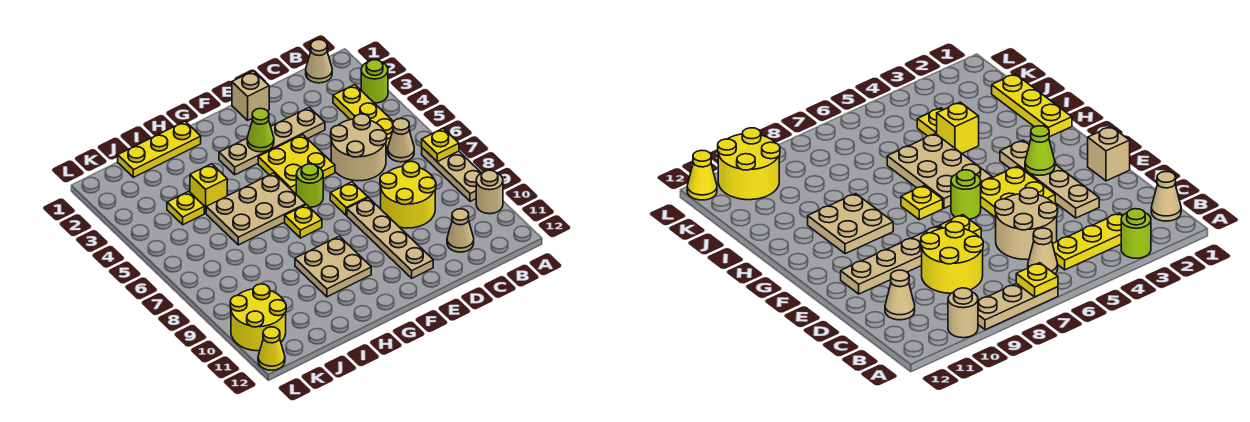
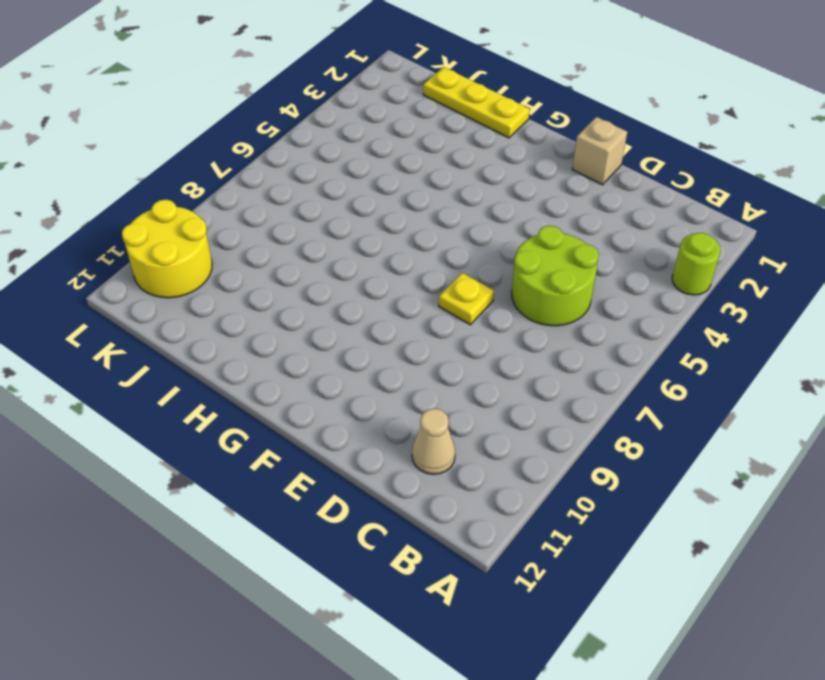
lime round brick C5:D6 level 1 -> tan round brick C5:D6 level 1
none -> tan plate A7:A9 level 1
none -> tan round brick A10 level 1
none -> tan cone B1 level 1

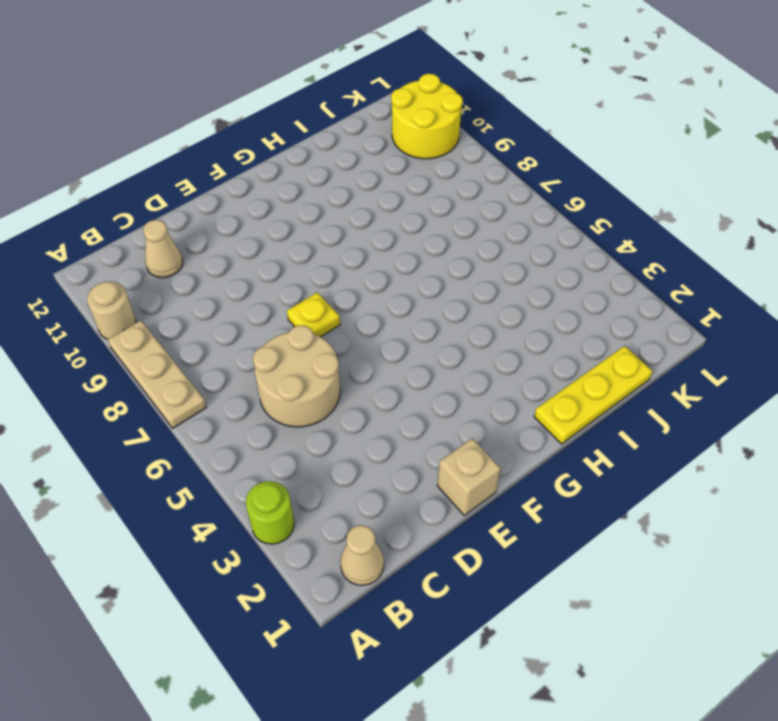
none -> yellow plate B3:B5 level 1
none -> tan cone B6 level 1
none -> yellow round brick C8:D9 level 1

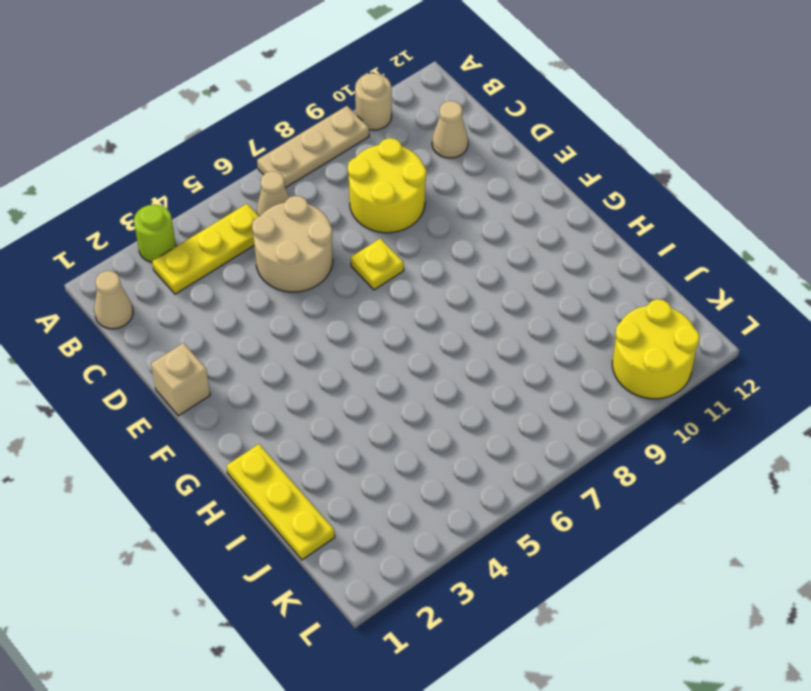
none -> tan plate D3:G3 level 1
none -> yellow plate E4:F5 level 1
none -> tan plate E8:E11 level 1

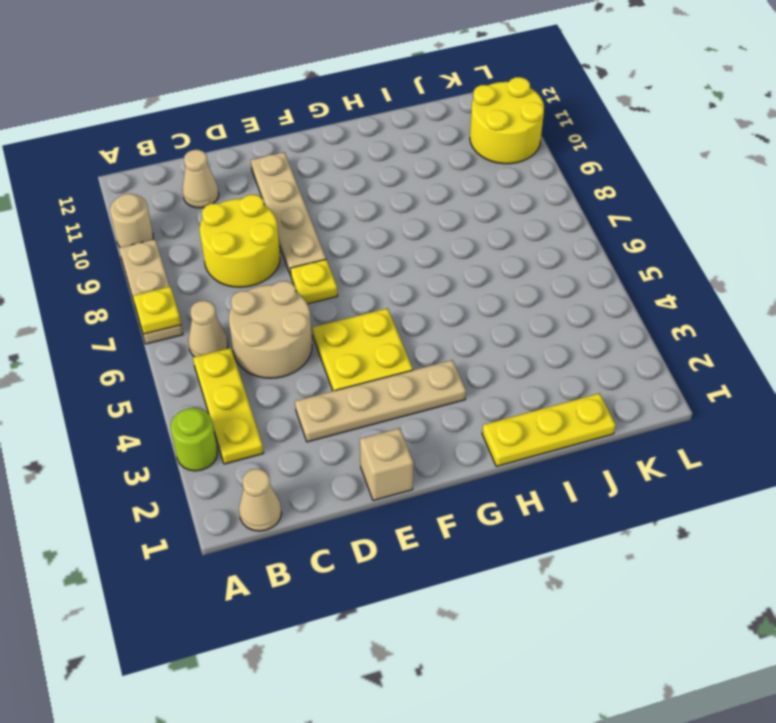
none -> lime round brick F6 level 1
none -> tan plate G5:I6 level 1
none -> yellow plate G7 level 1

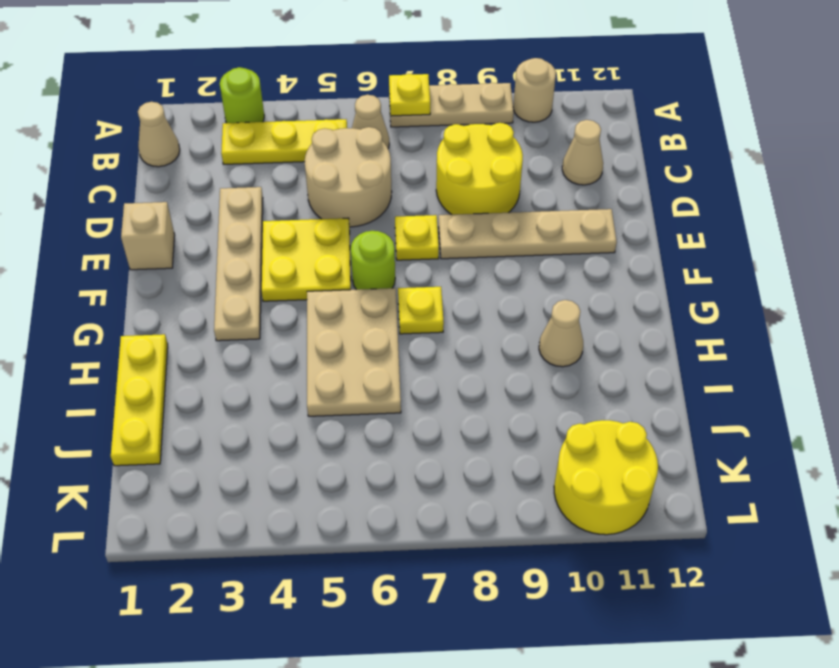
tan cone H10 level 1 -> tan plate G9:H10 level 1
none -> yellow brick I4 level 1
none -> yellow plate J4 level 1
none -> yellow cone L12 level 1

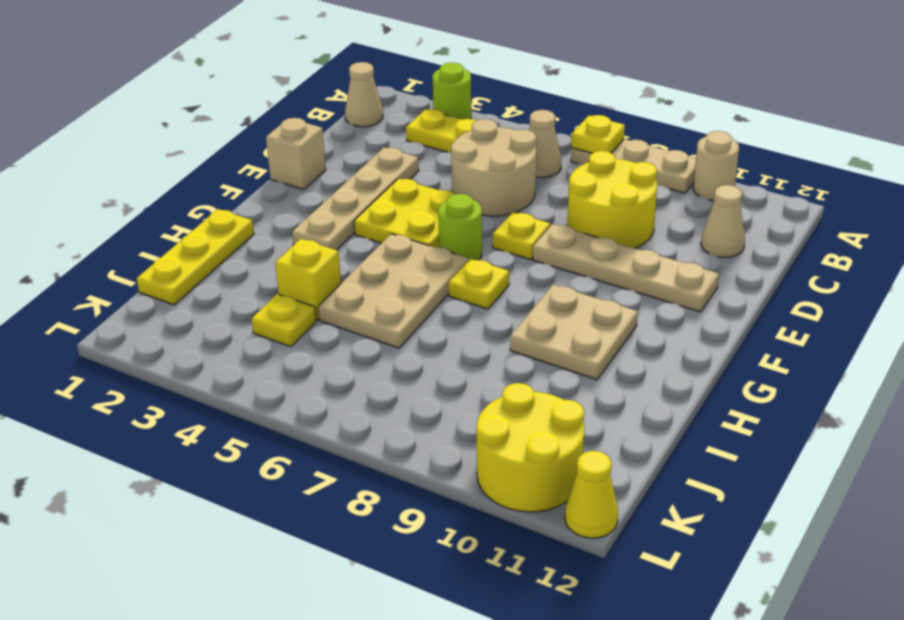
none -> lime cone F3 level 2

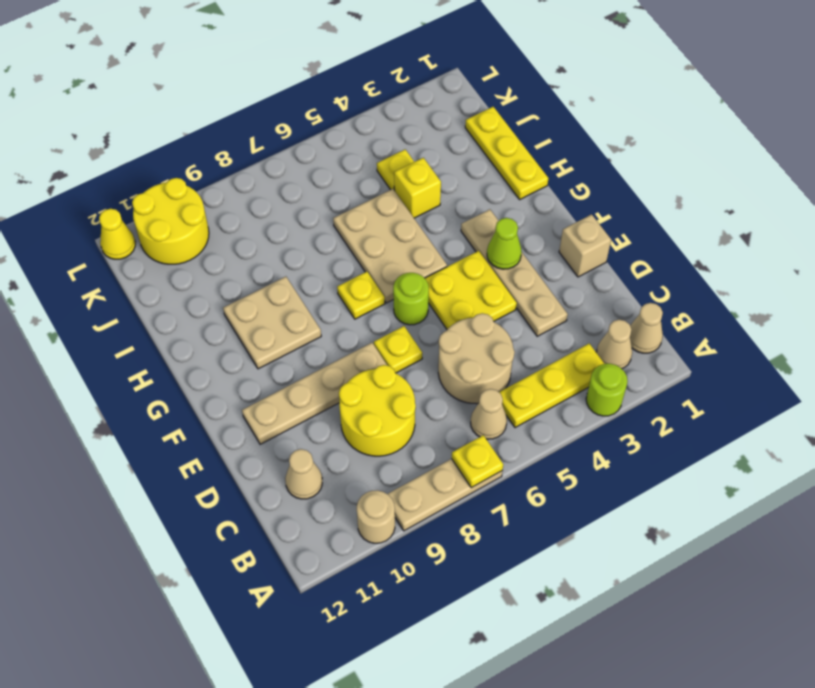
tan cone B2 level 1 -> none

